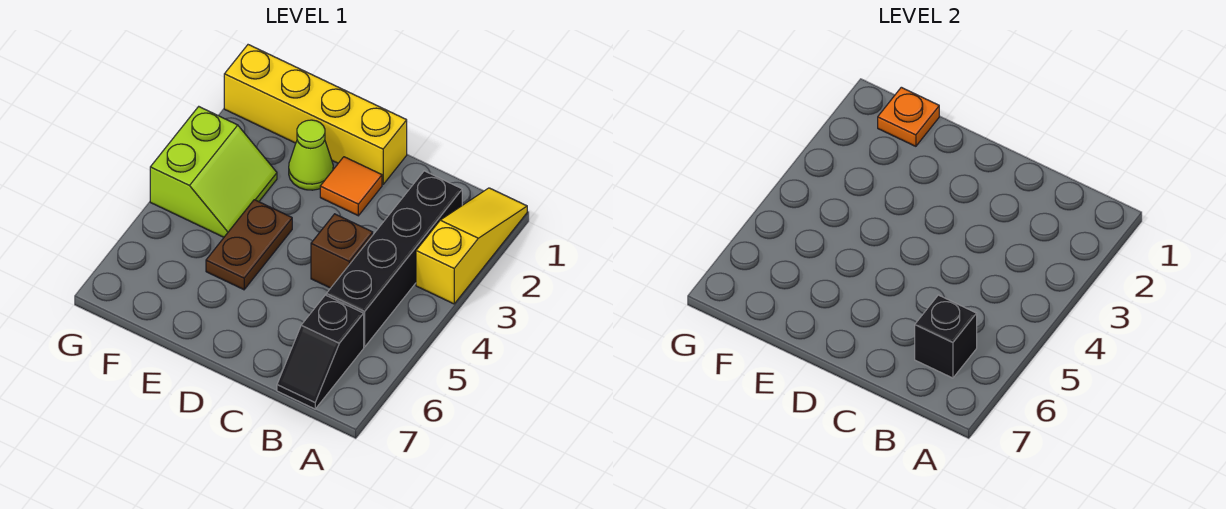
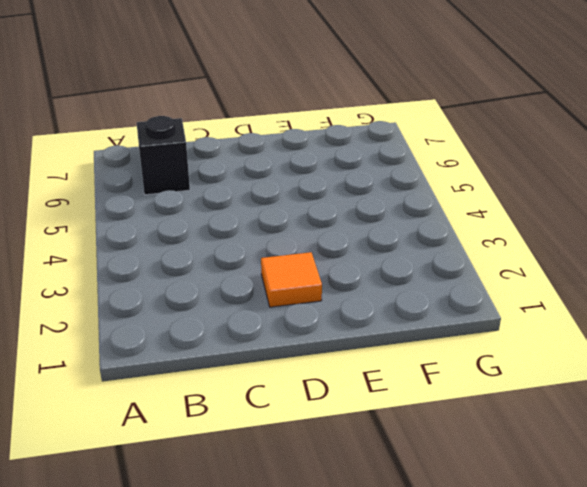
none -> yellow slope A1:A3 level 1 top 3
none -> black brick B2:B5 level 1

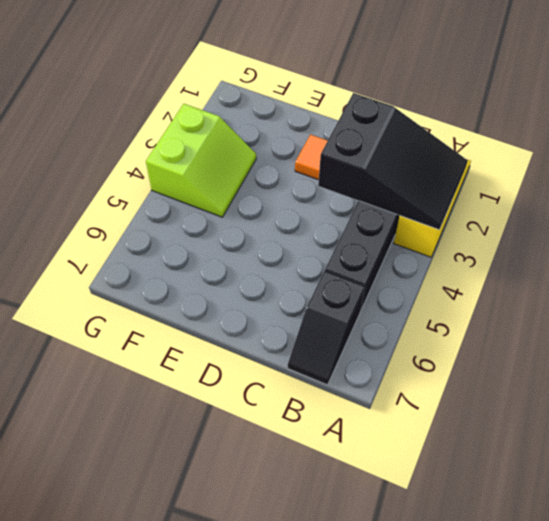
black slope A2:C3 level 2 top C -> none
none -> brown brick C4 level 1
none -> yellow brick D1:G1 level 1

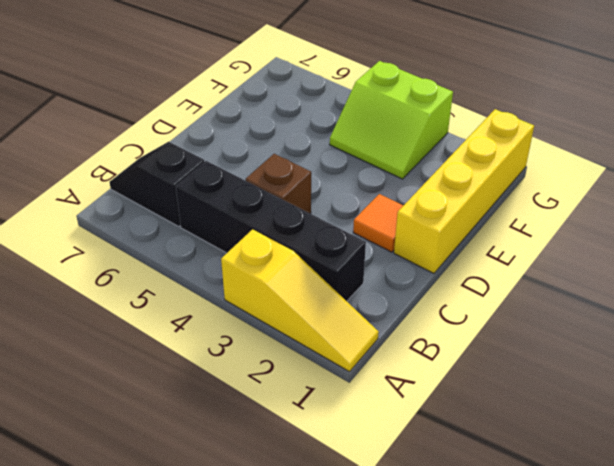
none -> lime cone E2 level 1
none -> brown plate E4:E5 level 1

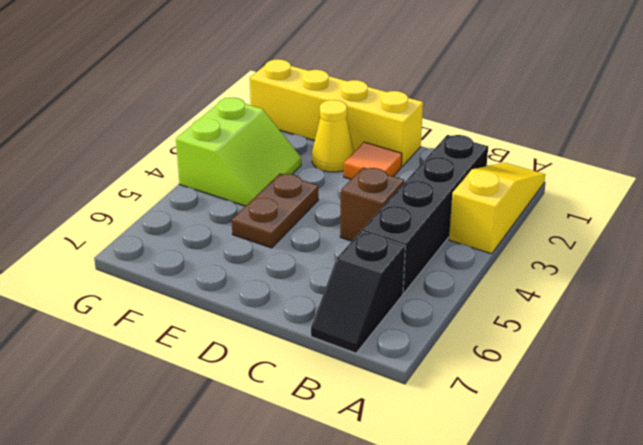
yellow cone E2 level 1 -> lime cone E2 level 1
none -> black brick B6 level 2
none -> orange plate F1 level 2

